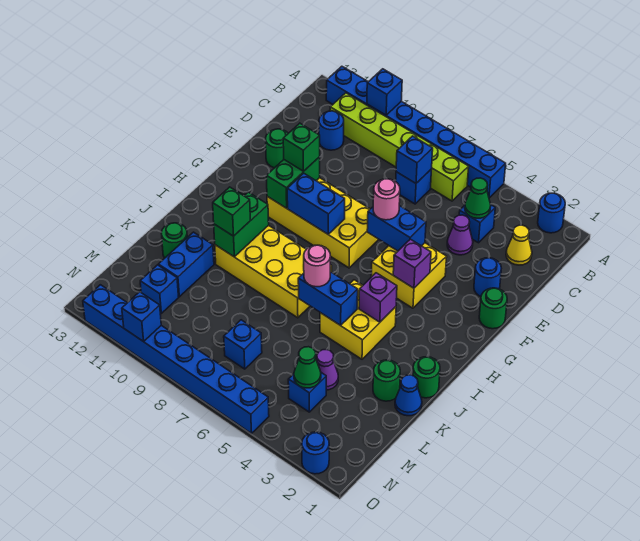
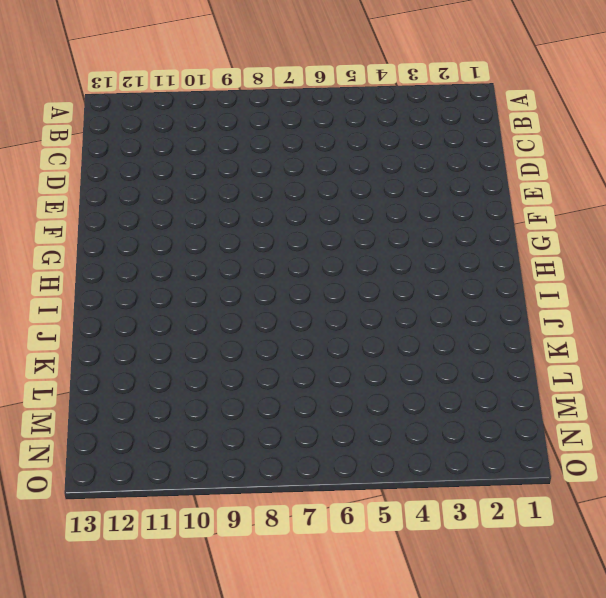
none -> blue round brick A2 level 1
none -> blue brick A5:A12 level 1
none -> lime brick B6:B11 level 1
none -> yellow cone C2 level 1

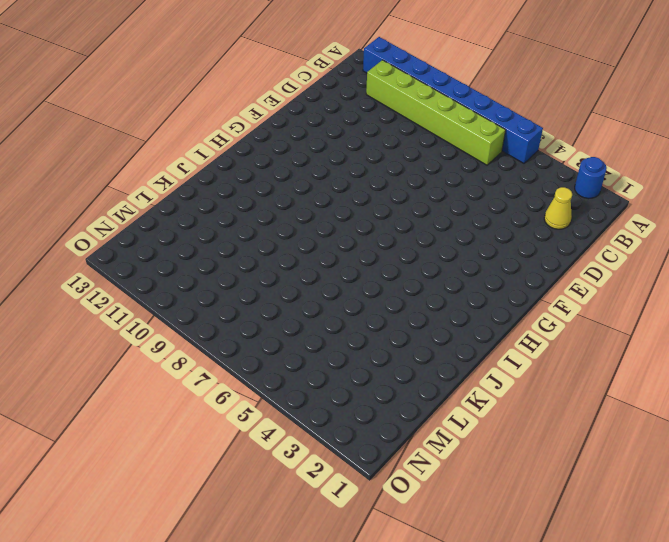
none -> blue brick C4 level 1
none -> blue brick C7 level 1
none -> blue round brick C11 level 1
none -> purple cone D4 level 1

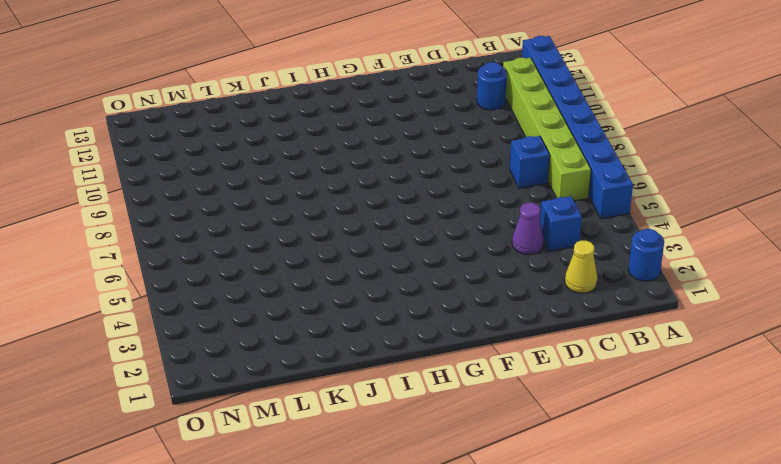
none -> blue round brick E2 level 1
none -> green round brick E12 level 1
none -> green round brick F1 level 1
none -> yellow brick F4:G5 level 1

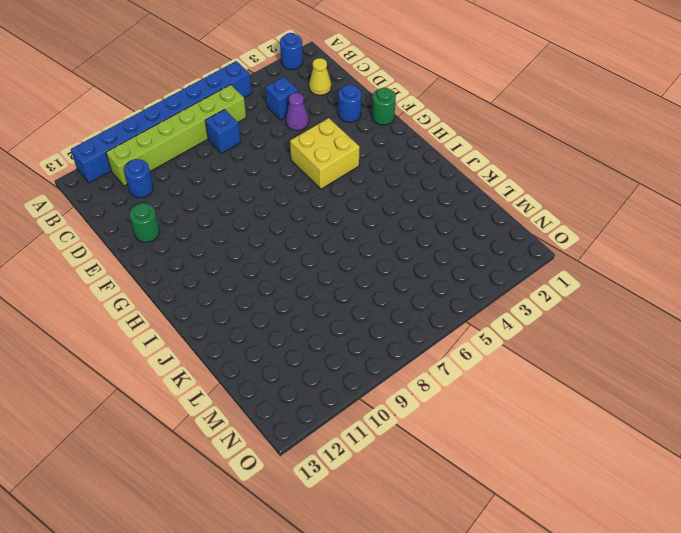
none -> yellow brick F7:G10 level 1
none -> yellow brick I4:J5 level 1
none -> yellow brick I7:J10 level 1
none -> green round brick J1 level 1

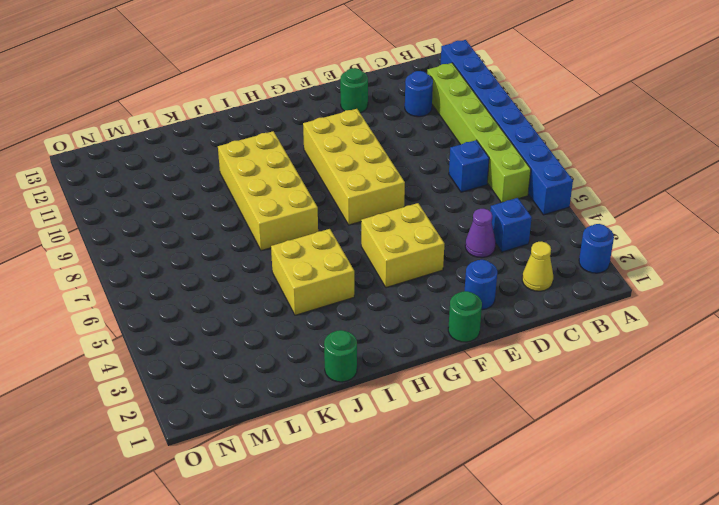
none -> blue cone K1 level 1
none -> green round brick K2 level 1
none -> blue brick K11:L11 level 1
none -> green round brick K12 level 1

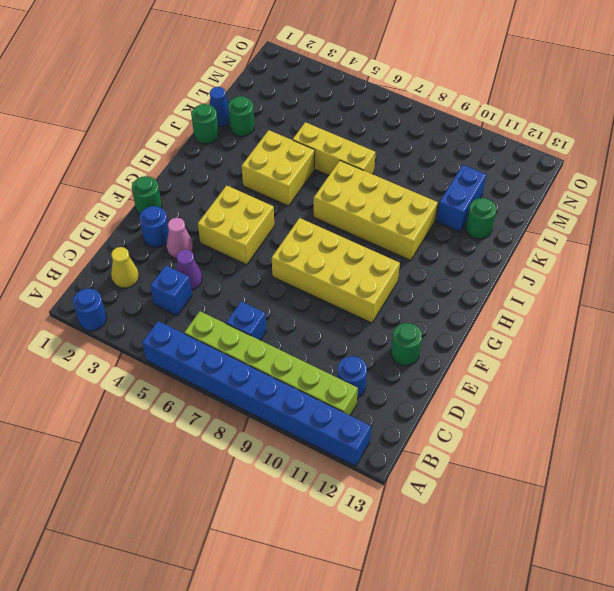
pink cone E3 level 1 -> none
yellow brick K5:K7 level 1 -> none
none -> purple cone L4 level 1
none -> blue brick M4 level 1
none -> blue brick M7 level 1
none -> blue brick M11 level 1

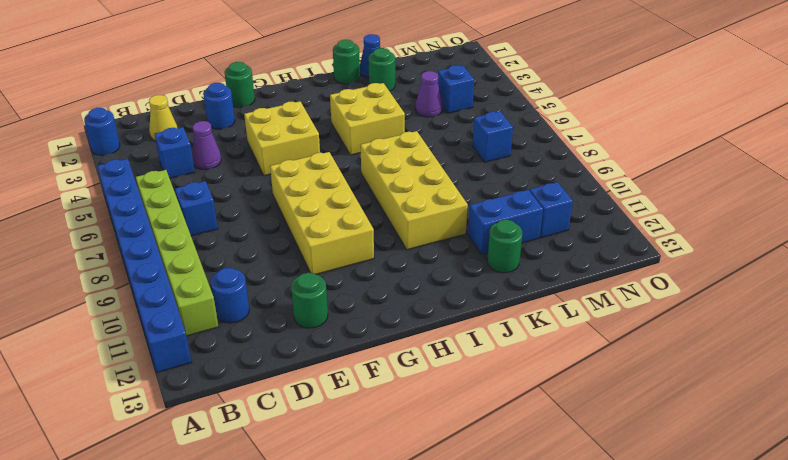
none -> blue round brick O2 level 1
none -> blue brick O5:O12 level 1
none -> blue brick A10 level 2
none -> green cone C4 level 2

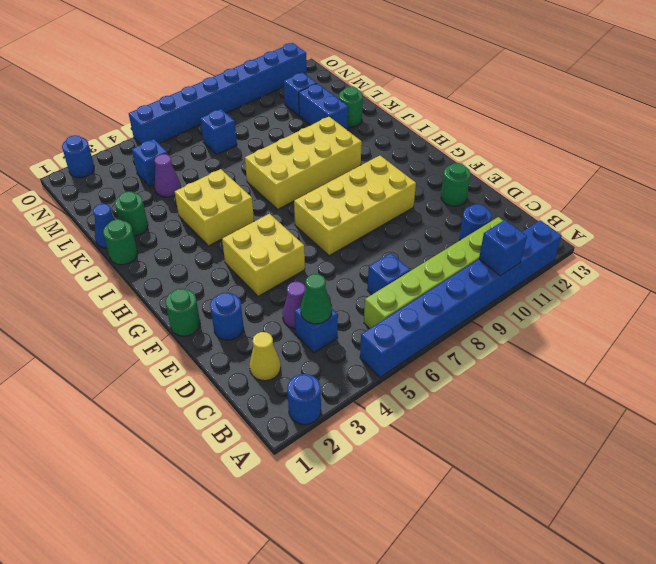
none -> blue brick C7 level 2
none -> blue brick F5:F6 level 2
none -> green brick F10:G10 level 2
none -> purple brick G4 level 2

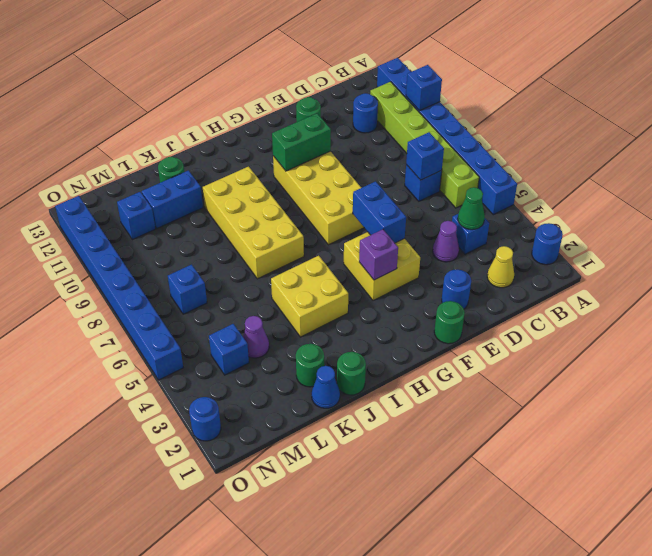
none -> blue brick G8:G9 level 2
none -> purple brick I4 level 2
none -> green brick I10:J10 level 2
none -> blue brick J5:J6 level 2

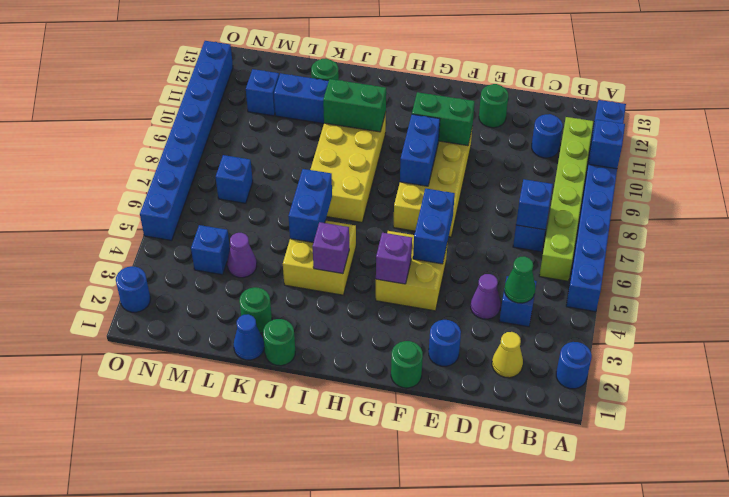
none -> green cone M4 level 2
none -> blue brick O10 level 2
none -> pink round brick F6 level 3
none -> green brick F10 level 3

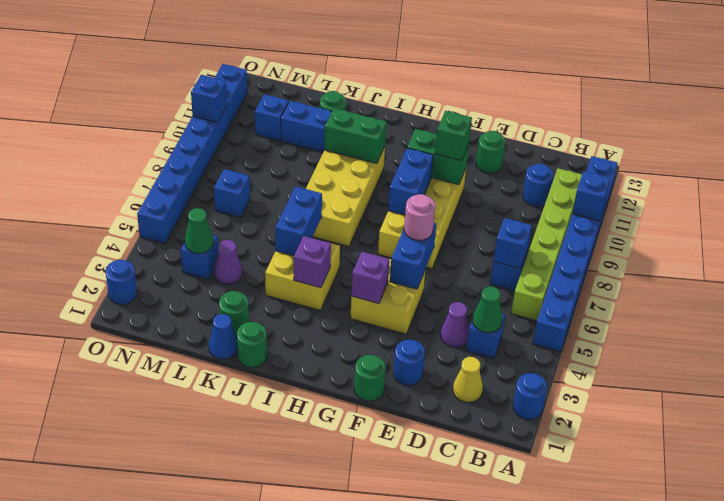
none -> pink round brick J6 level 3
none -> green brick J10 level 3

